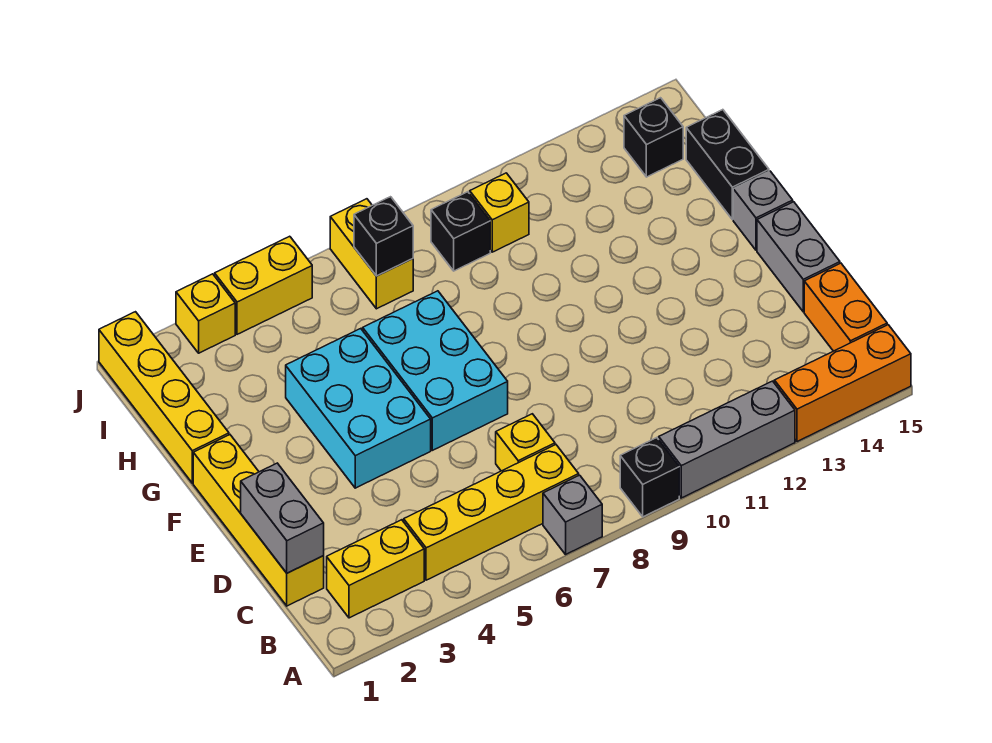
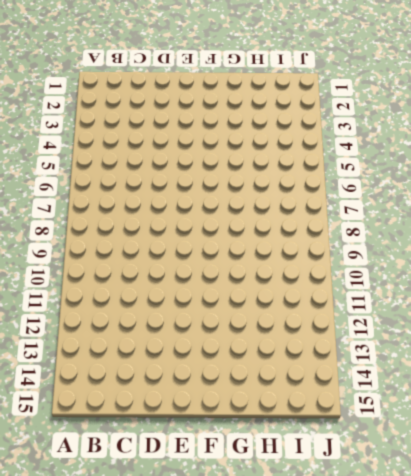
none -> grey brick A7 level 1
none -> black brick A9 level 1
none -> grey brick A10:A12 level 1

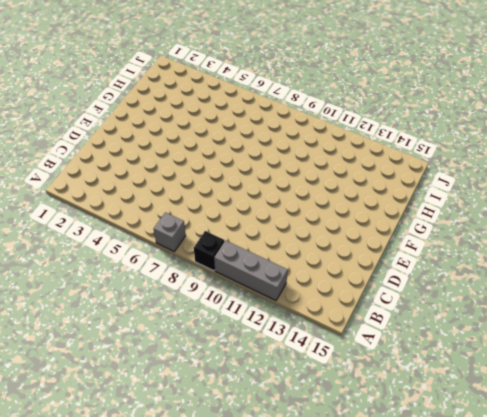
none -> orange brick A13:A15 level 1
none -> yellow brick B2:B3 level 1
none -> yellow brick B4:B7 level 1

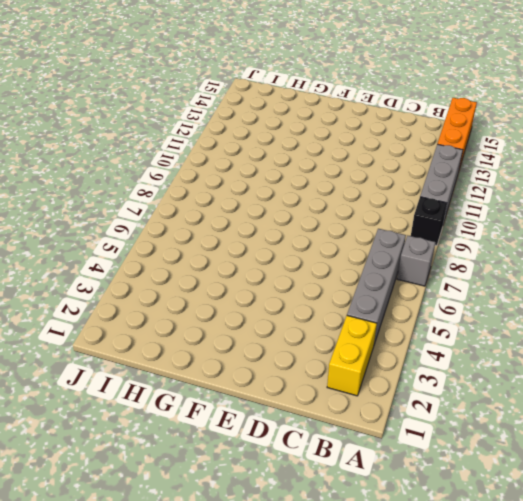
grey brick B4:B7 level 1 -> yellow brick B4:B7 level 1
none -> orange brick B15:C15 level 1
none -> yellow brick C1:F1 level 1
none -> yellow brick C7 level 1

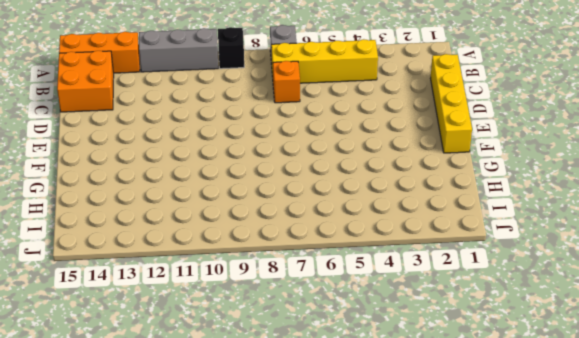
orange brick B14:C15 level 1 -> orange brick B15:C15 level 1
orange brick C7 level 1 -> yellow brick C7 level 1
none -> yellow brick B2:B3 level 1
none -> grey brick D15:E15 level 1
none -> cyan brick E4:G5 level 1

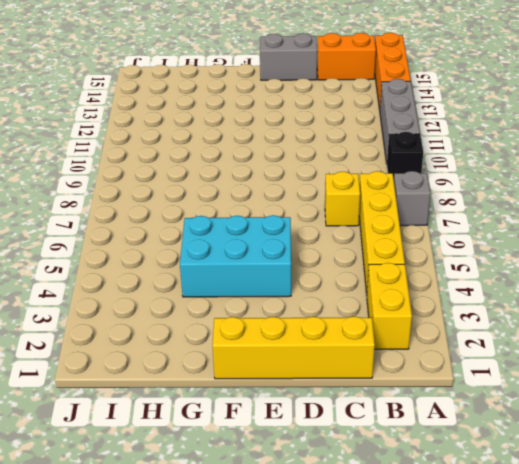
none -> cyan brick E6:G7 level 1
none -> grey brick F15 level 1
none -> yellow brick G1:J1 level 1

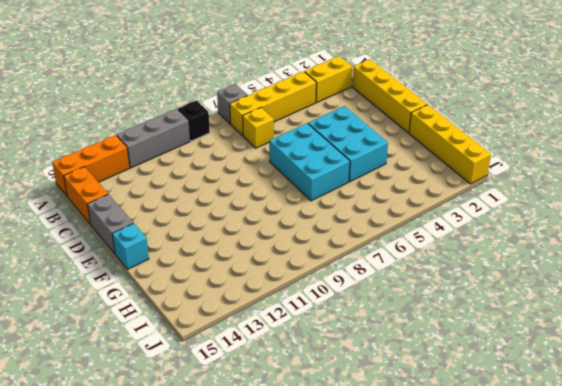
cyan brick F15 level 1 -> grey brick F15 level 1
none -> black brick G15:H15 level 1
none -> yellow brick I7:J7 level 1
none -> black brick I9 level 1

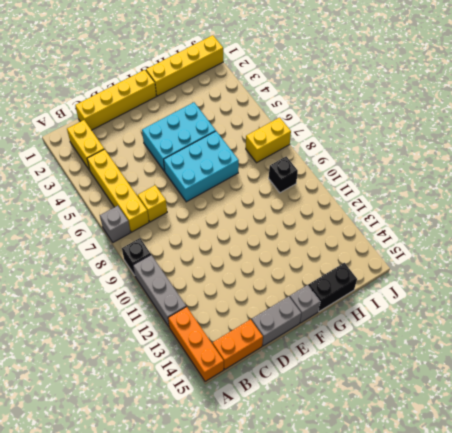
none -> yellow brick I10 level 1
none -> black brick I14 level 1
none -> yellow brick J3 level 1

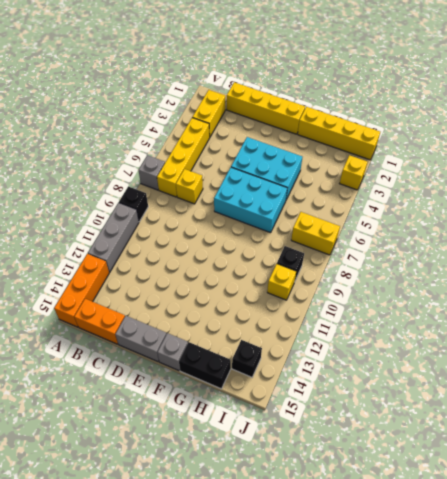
none -> yellow brick J4:J5 level 1
none -> grey brick C1:D1 level 2
none -> black brick I7 level 2

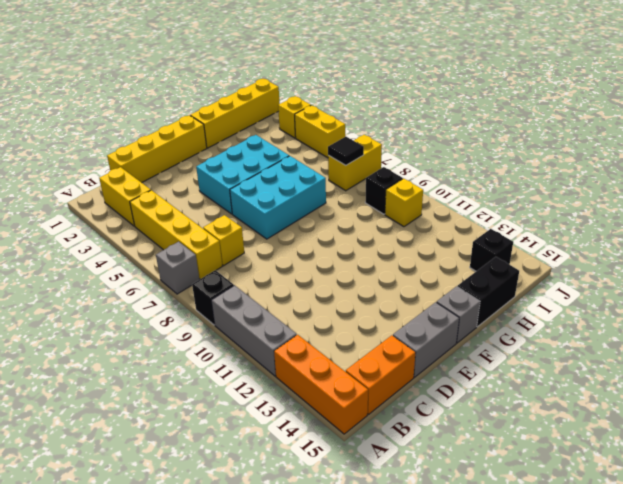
black tile I7 level 2 -> black brick I7 level 2
none -> grey brick C1:D1 level 2

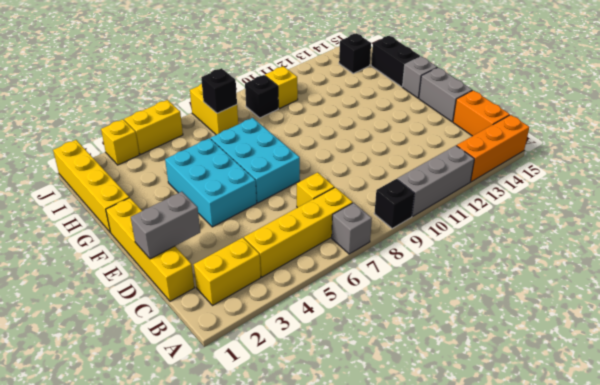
grey brick D1:D2 level 2 -> grey brick C1:D1 level 2

